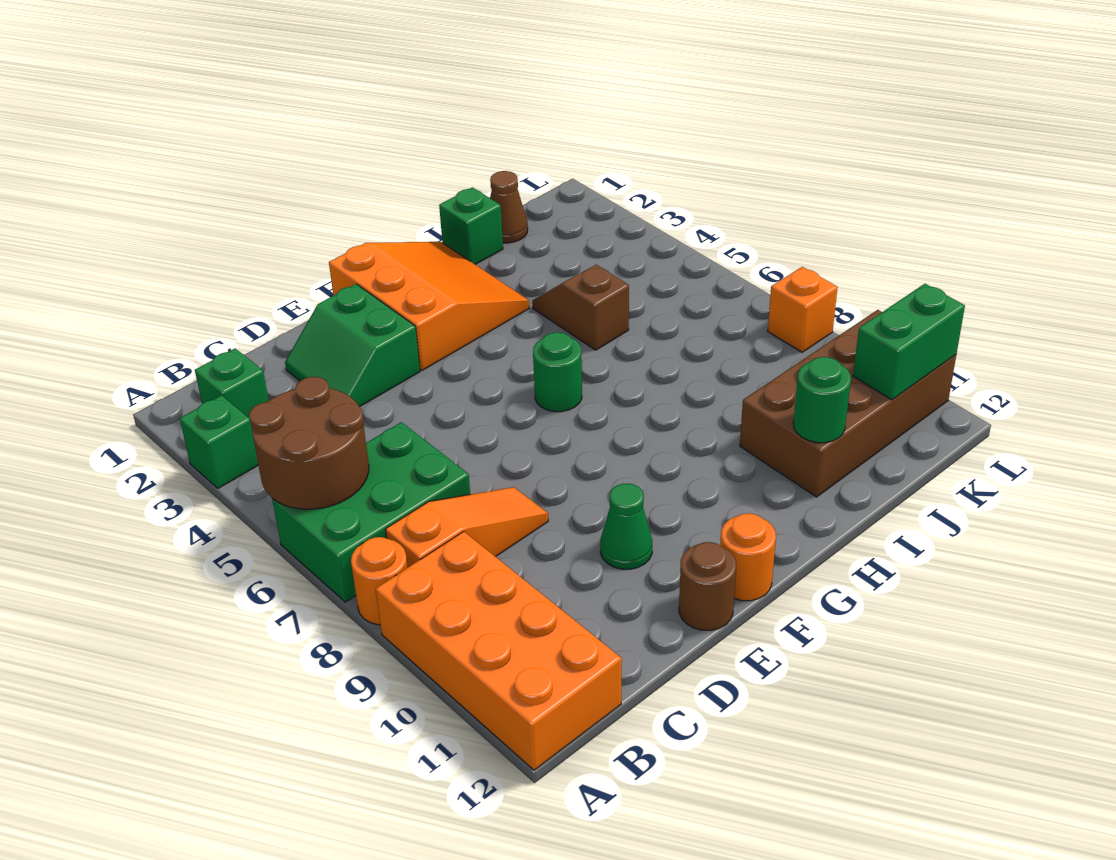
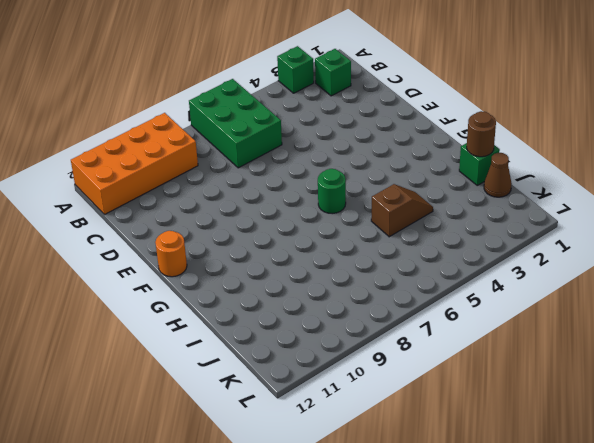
brown round brick I1 level 2 -> brown round brick E12 level 1
none -> orange round brick A8 level 1
none -> orange slope B8:D8 level 1 top B
none -> green slope D2:E3 level 1 top E

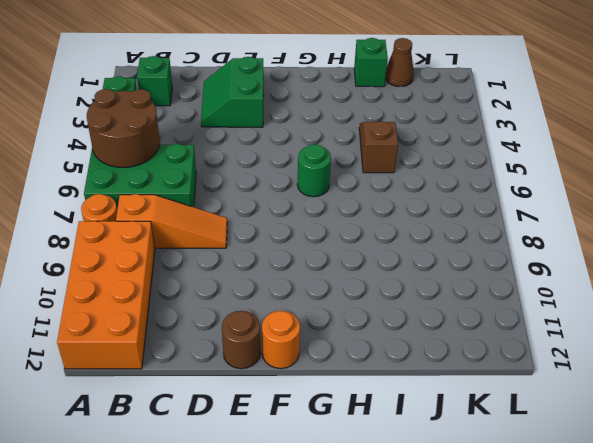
none -> green cone E10 level 1
none -> orange slope F1:H3 level 1 top F
none -> brown brick I10:L11 level 1

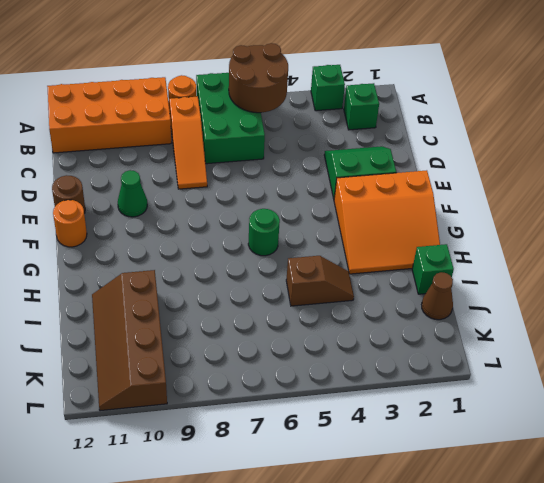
brown slope I10:L11 level 1 top 10 -> brown brick I10:L11 level 1
none -> orange brick L8 level 1
none -> green round brick I11 level 2
none -> green brick K11:L11 level 2

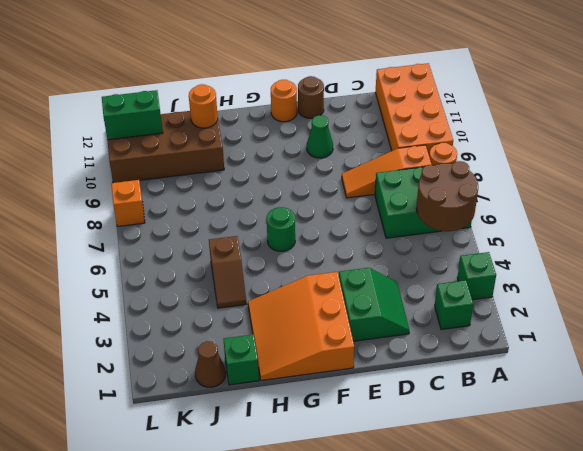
orange round brick I11 level 2 -> green round brick I11 level 2

